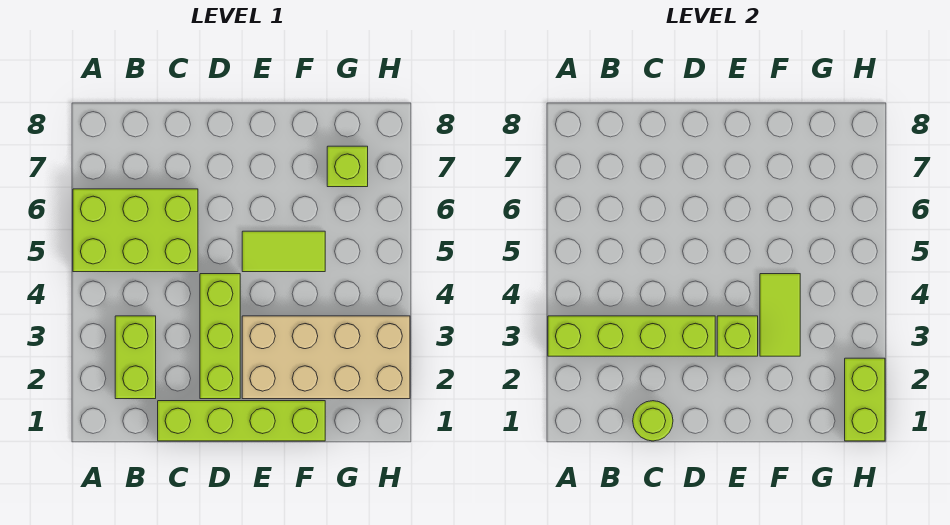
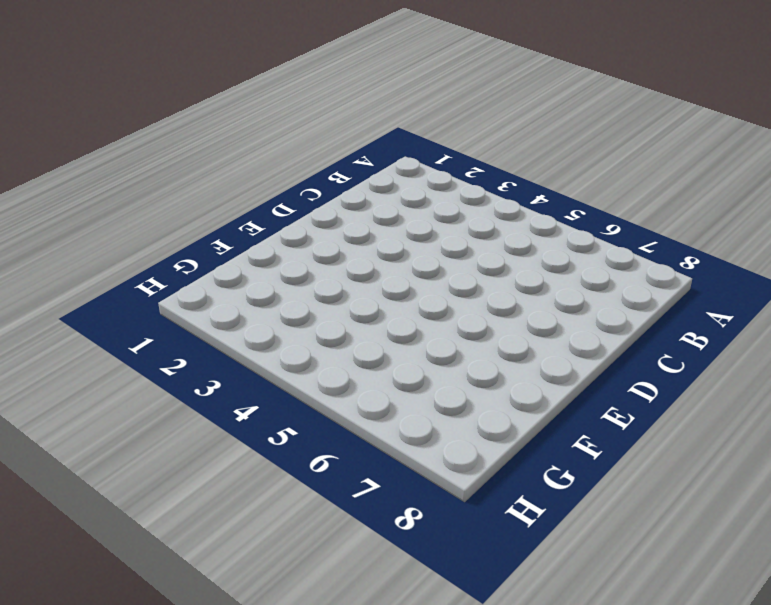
none -> lime brick A5:C6 level 1
none -> lime brick B2:B3 level 1
none -> lime brick C1:F1 level 1

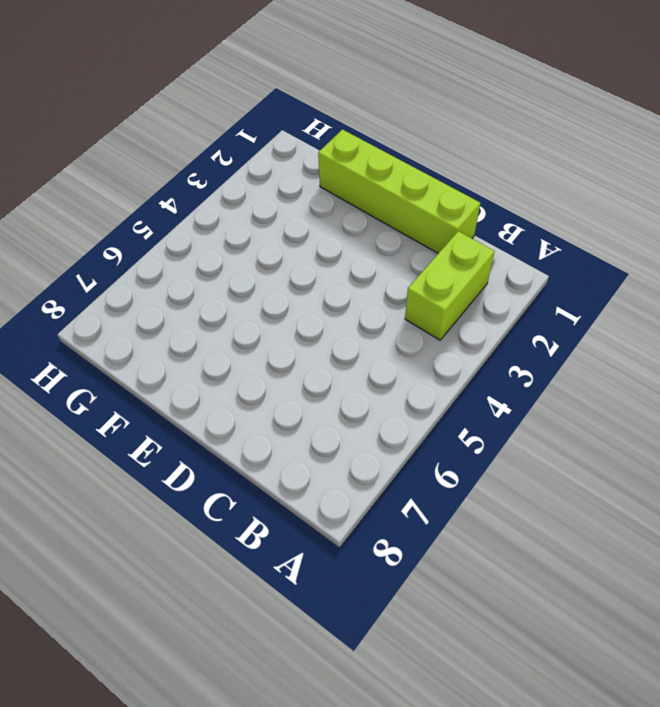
none -> lime brick A5:C6 level 1
none -> lime brick D2:D4 level 1
none -> tan brick E2:H3 level 1

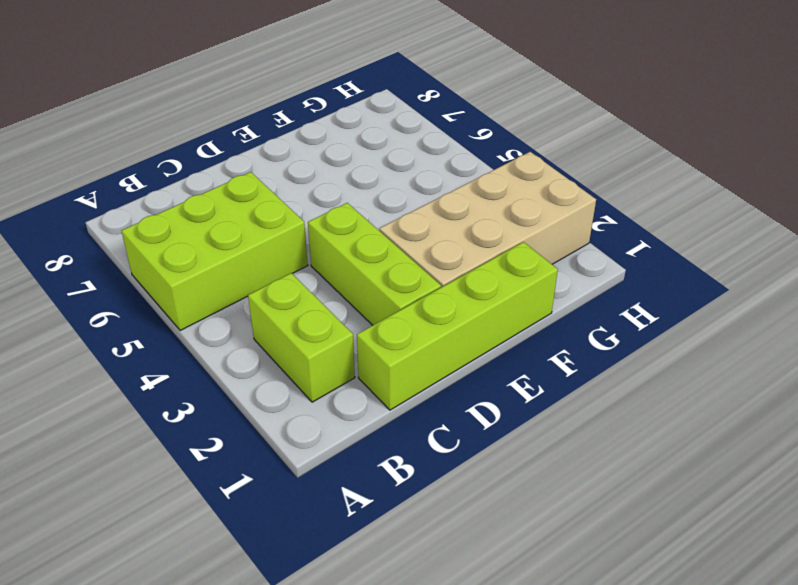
none -> lime tile E5:F5 level 1
none -> lime brick G7 level 1
none -> lime brick A3:D3 level 2

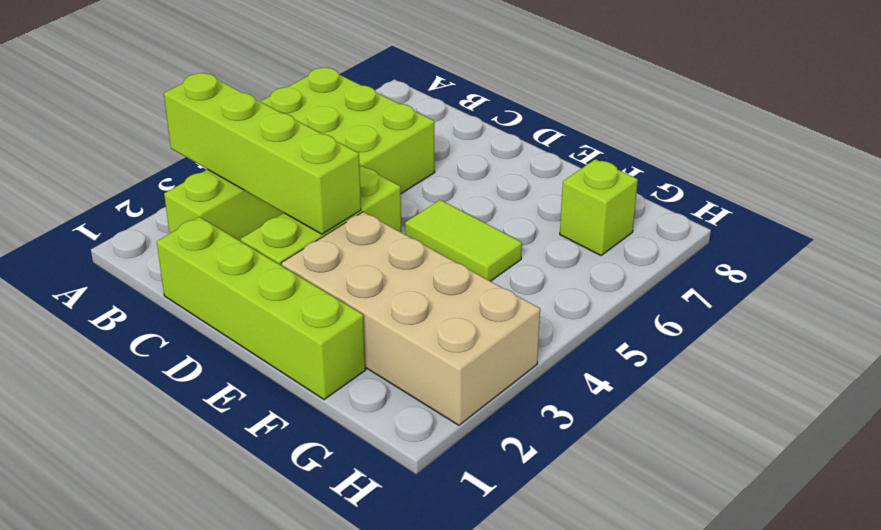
none -> lime round brick C1 level 2
none -> lime brick E3 level 2
none -> lime tile F3:F4 level 2

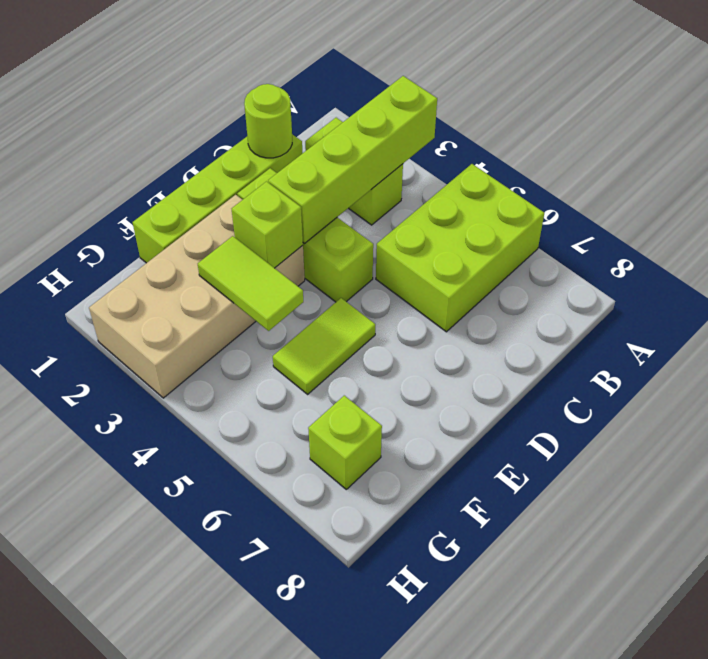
none -> lime brick H1:H2 level 2

